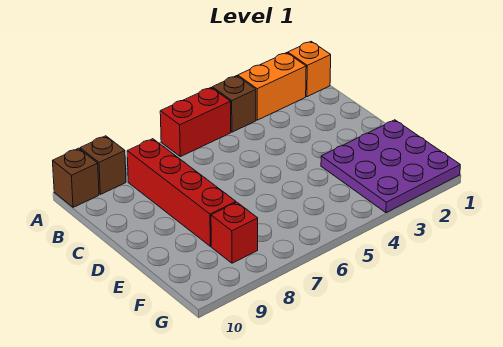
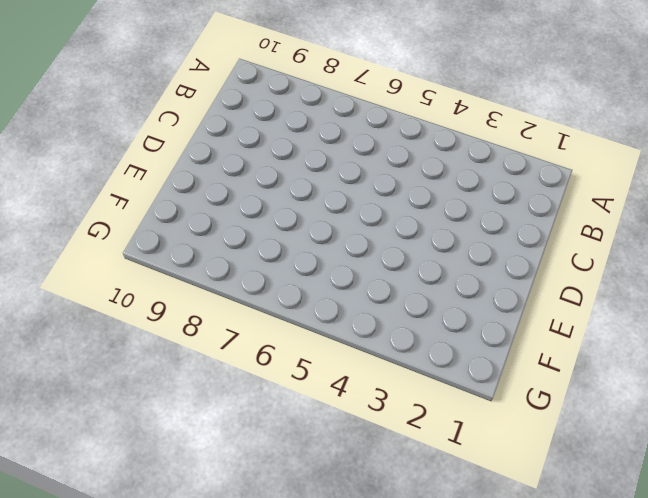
none -> orange brick A1 level 1
none -> orange brick A2:A3 level 1

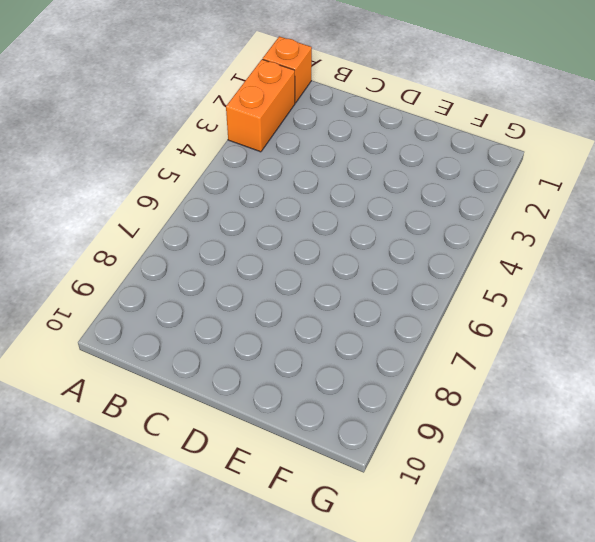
none -> brown brick A4 level 1
none -> red brick A5:A6 level 1

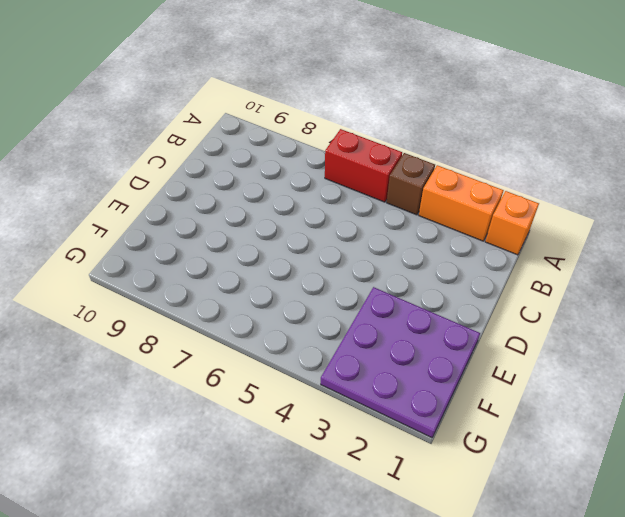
none -> brown brick A9 level 1
none -> brown brick A10 level 1

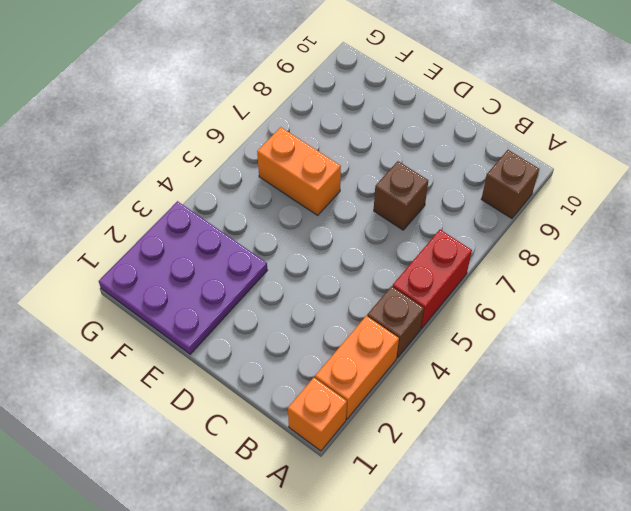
brown brick C7 level 1 -> brown brick A10 level 1
orange brick E6:F6 level 1 -> none
none -> red brick B8:E8 level 1
none -> red brick F8 level 1

